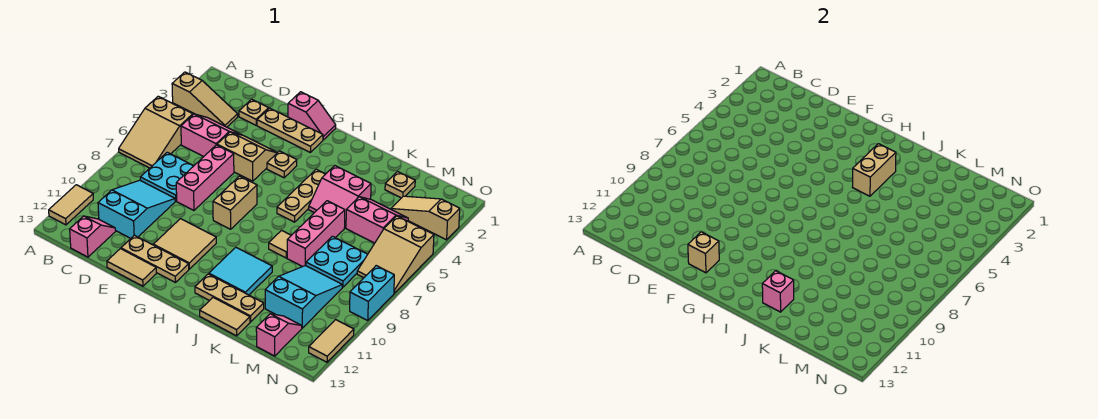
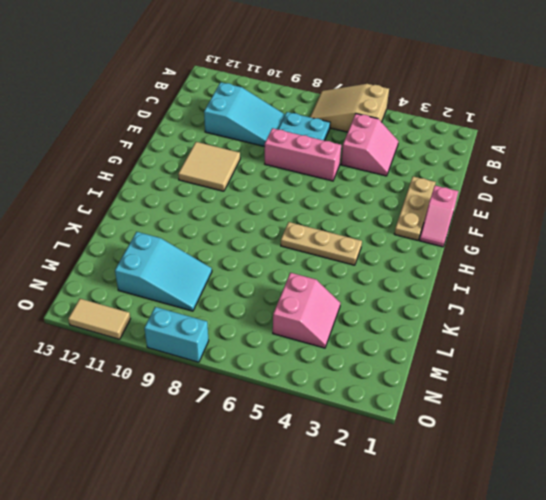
none -> tan slope A3:C3 level 1 top A
none -> tan tile A11:A12 level 1
none -> pink slope C12:C13 level 1 top 13
none -> tan plate D2 level 1

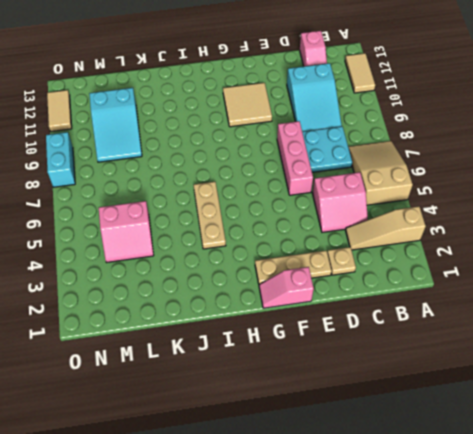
none -> tan slope E4:F5 level 1 top 5
none -> tan plate E12:G12 level 1
none -> tan tile E13:F13 level 1
none -> tan plate G4 level 1

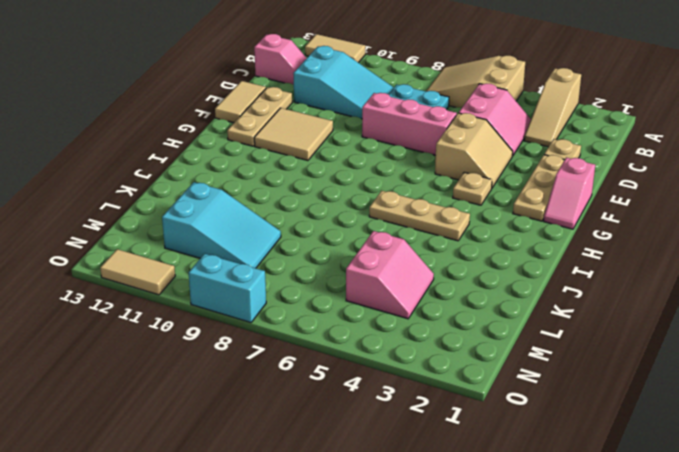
none -> tan brick G7:G8 level 1
none -> cyan tile I10:J11 level 1
none -> tan plate I12:K12 level 1
none -> pink slope J4:K5 level 1 top 4

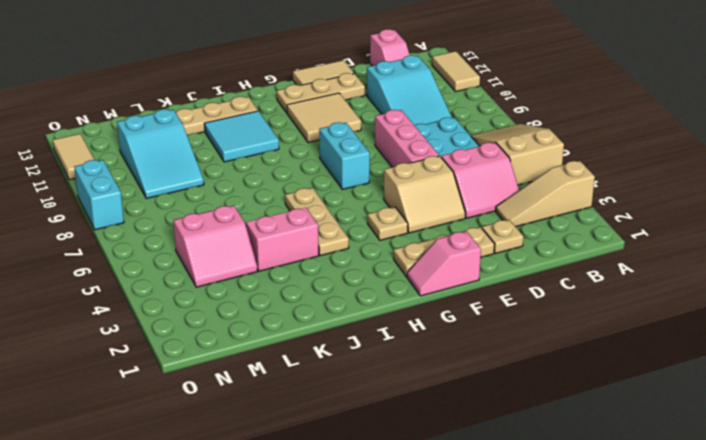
cyan brick G7:G8 level 1 -> tan brick G7:G8 level 1
none -> tan tile J8 level 1
none -> tan tile J13:K13 level 1
none -> pink brick K6:K8 level 1
none -> tan plate L2 level 1

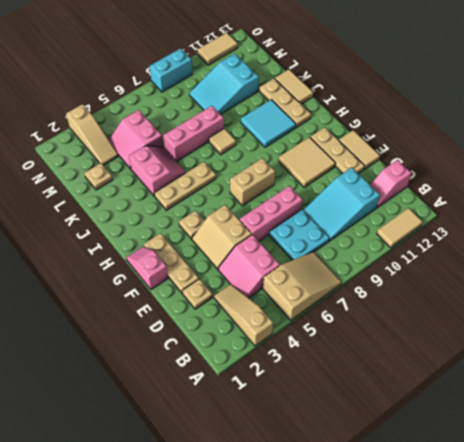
none -> cyan plate L7:M8 level 1
none -> pink slope M12:M13 level 1 top 13
none -> tan slope N5:O7 level 1 top 5
none -> tan brick F12 level 2

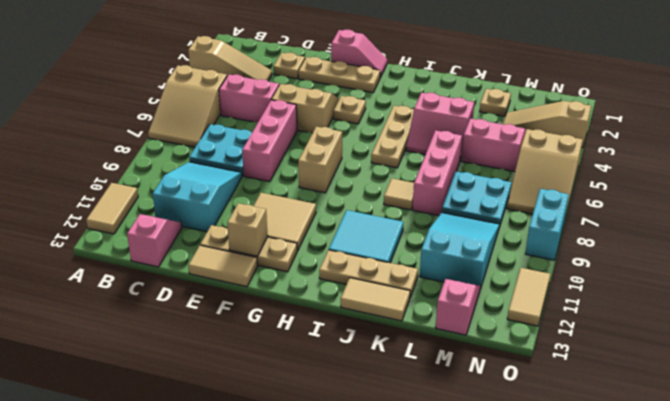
none -> tan brick I3:I4 level 2
none -> pink brick J12 level 2

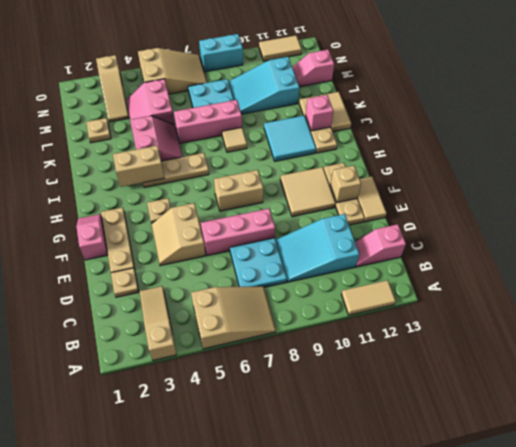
none -> pink slope C4:D5 level 1 top 5

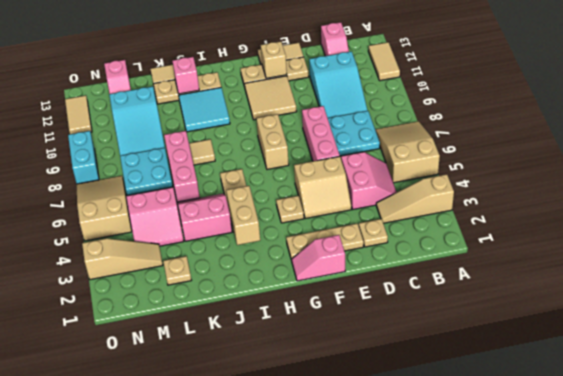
pink slope C4:D5 level 1 top D -> pink slope C4:D5 level 1 top 5

